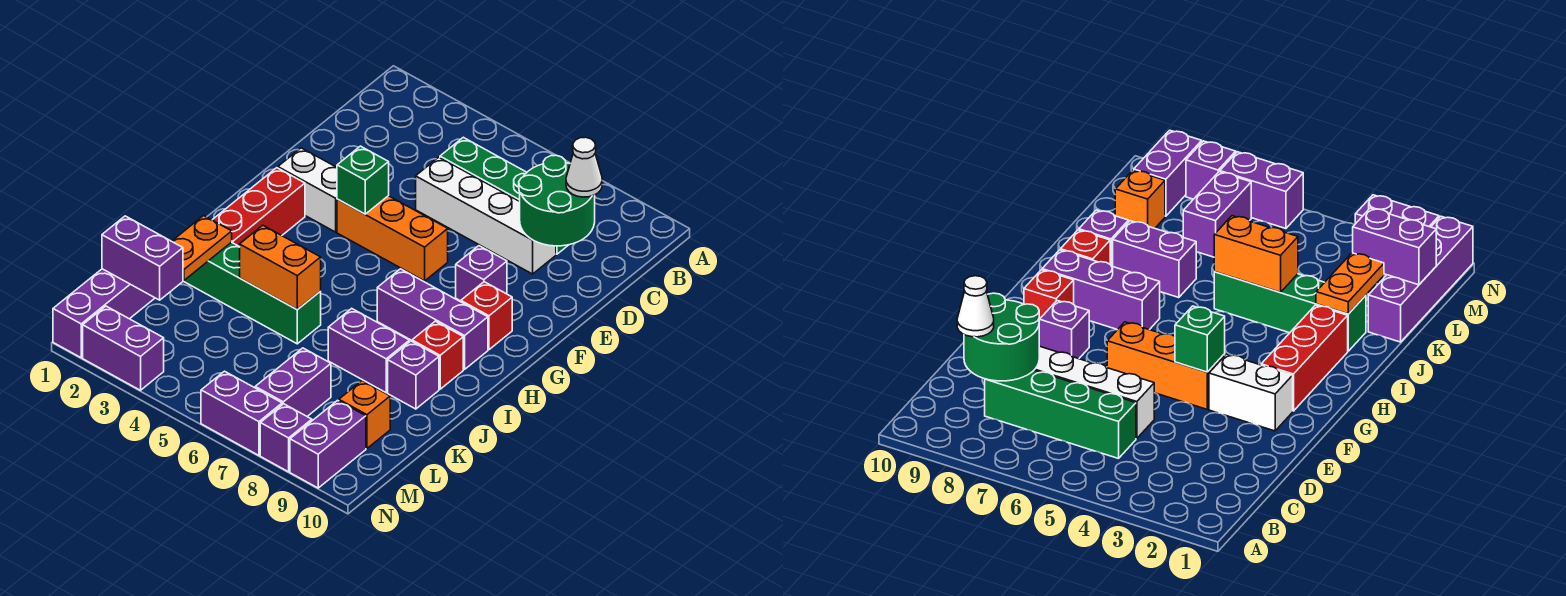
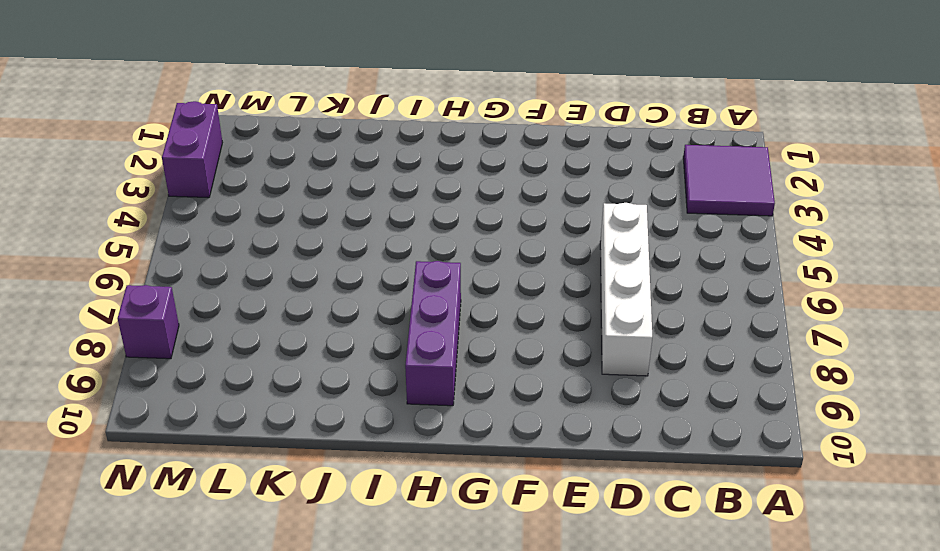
purple tile A2:B3 level 1 -> none
none -> green brick C5:C8 level 1
none -> white brick F2:F3 level 1
none -> orange brick F4:F6 level 1

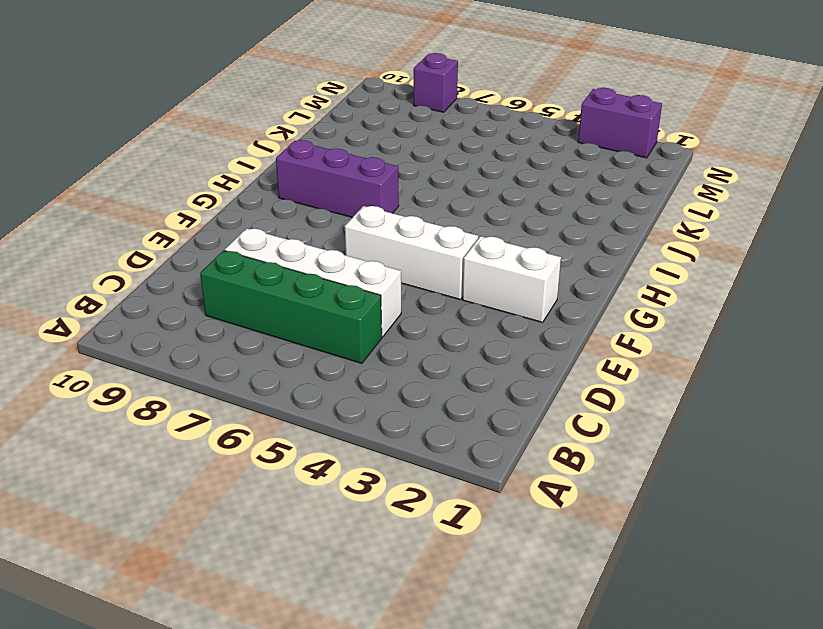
white brick F4:F6 level 1 -> orange brick F4:F6 level 1
none -> purple brick F8 level 1
none -> red brick G2:I2 level 1
none -> red brick G9 level 1

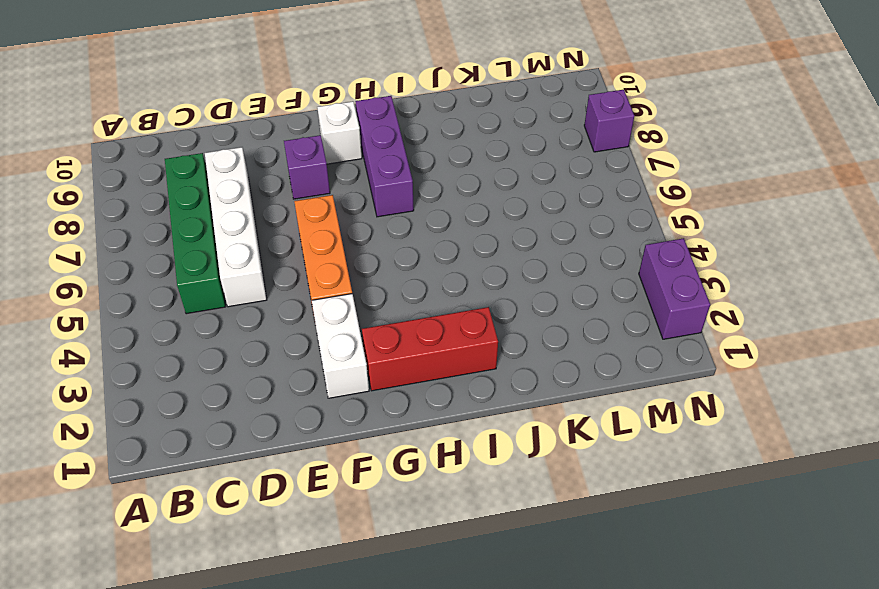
white brick G9 level 1 -> red brick G9 level 1
none -> red brick I9 level 1
none -> green brick J2:J5 level 1
none -> purple brick J7:J8 level 1

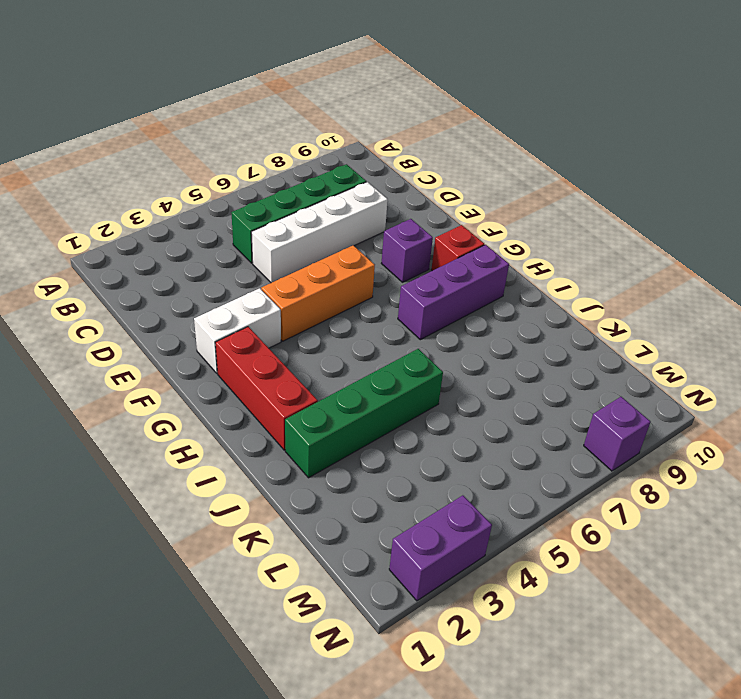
none -> red brick I9 level 1
none -> purple brick J7:J8 level 1
none -> purple brick J9 level 1

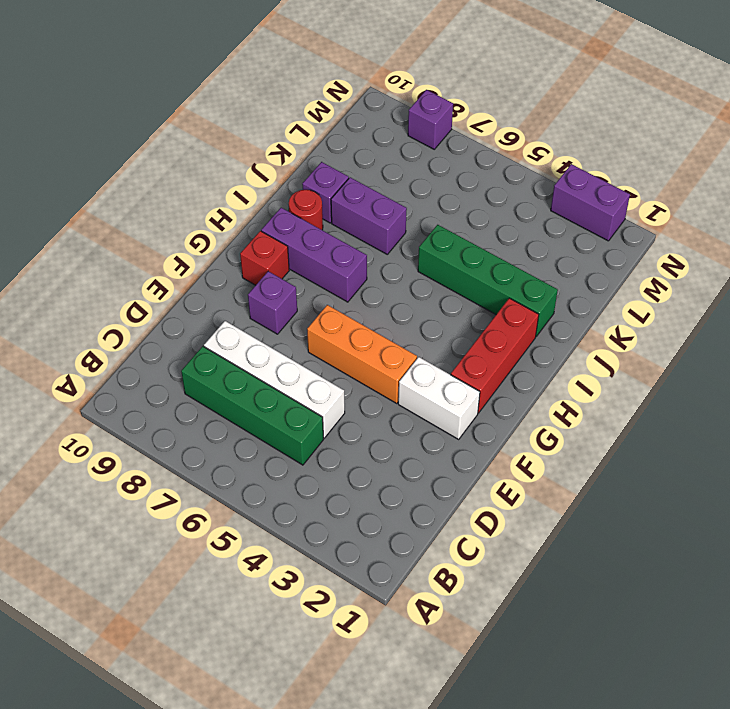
red round brick I9 level 1 -> red brick I9 level 1
none -> purple brick K1:N1 level 1
none -> purple brick L7:M7 level 1
none -> orange brick L9 level 1

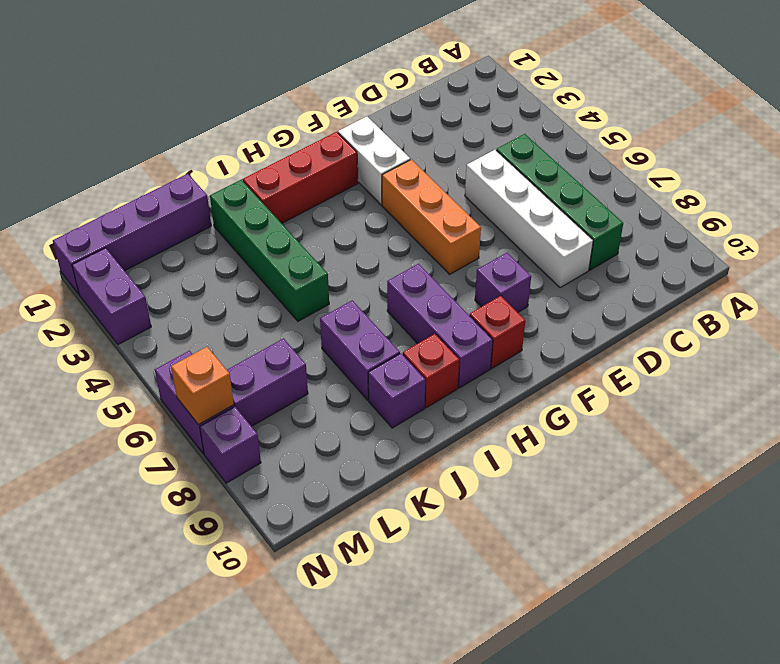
orange brick N7 level 2 -> orange brick L9 level 1
none -> purple brick M9:N9 level 1
none -> green round brick C8:D9 level 2
none -> green brick F4 level 2

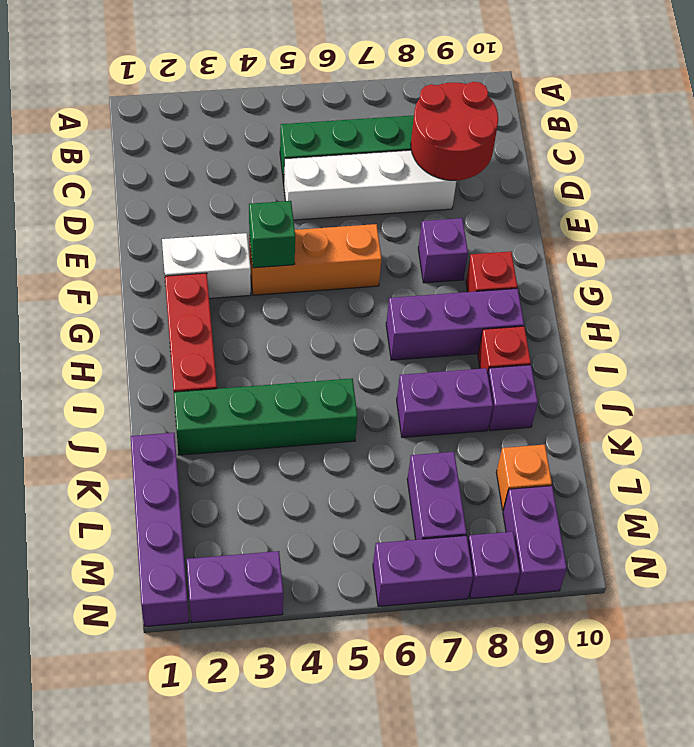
red round brick C8:D9 level 2 -> green round brick C8:D9 level 2
none -> orange plate J2:K2 level 2
none -> orange brick J4:J5 level 2
none -> purple brick L1:L2 level 2

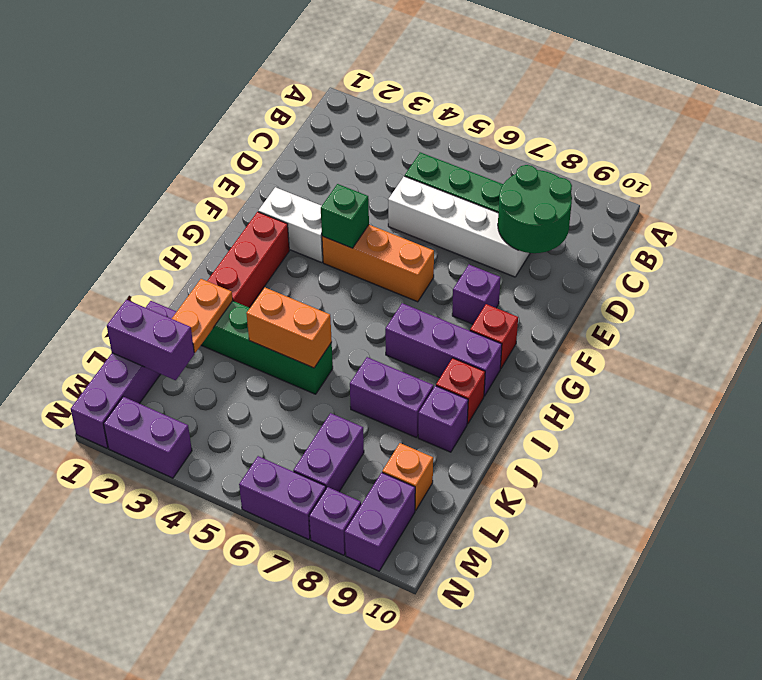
none -> white cone C9 level 3

